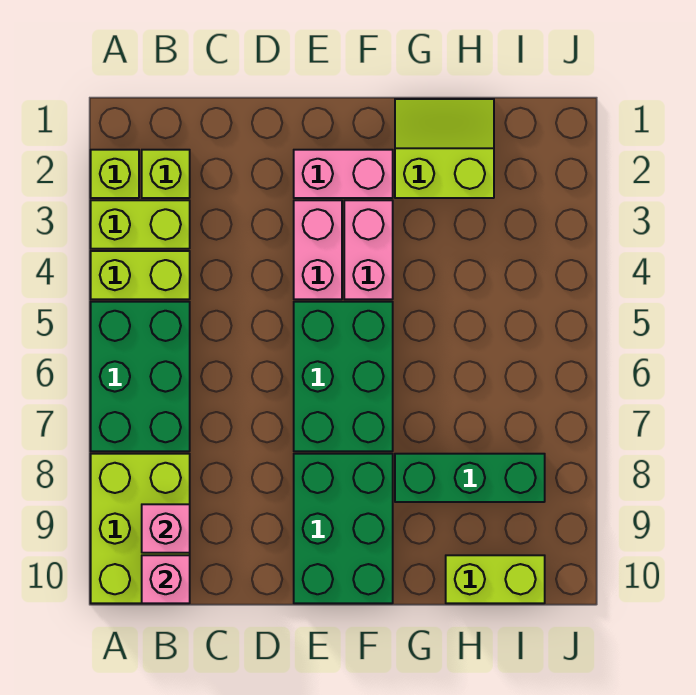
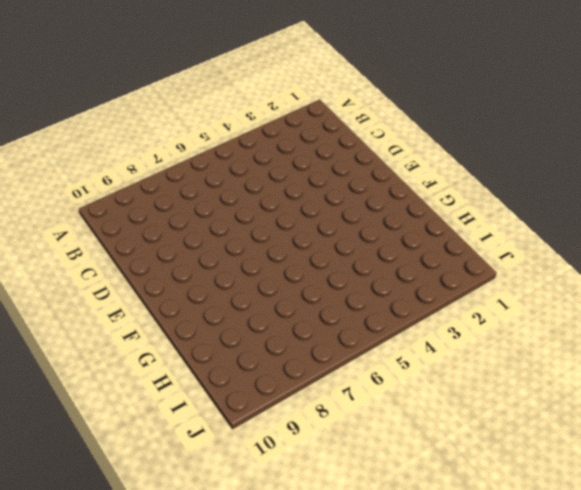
none -> lime brick A2 level 1
none -> lime brick A3:B3 level 1
none -> lime brick A4:B4 level 1

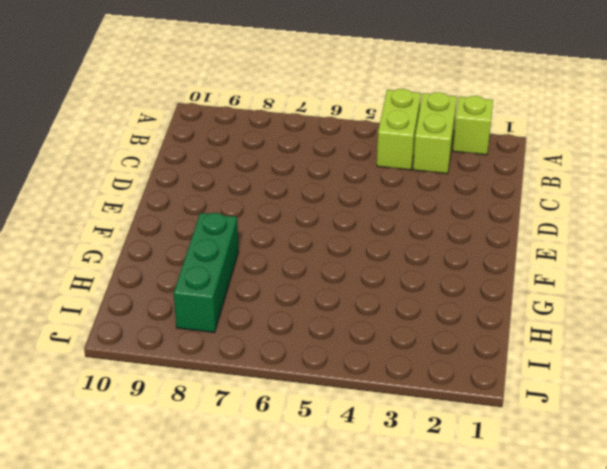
none -> green brick A5:B7 level 1
none -> lime brick A8:B10 level 1
none -> lime brick B2 level 1

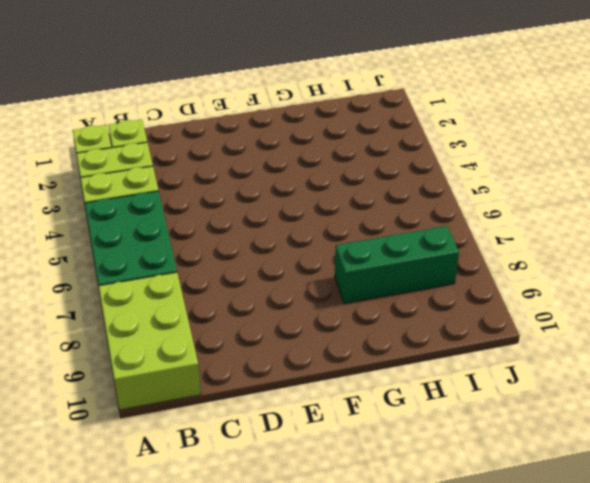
none -> pink brick E2:F2 level 1
none -> pink brick E3:E4 level 1
none -> green brick E5:F7 level 1

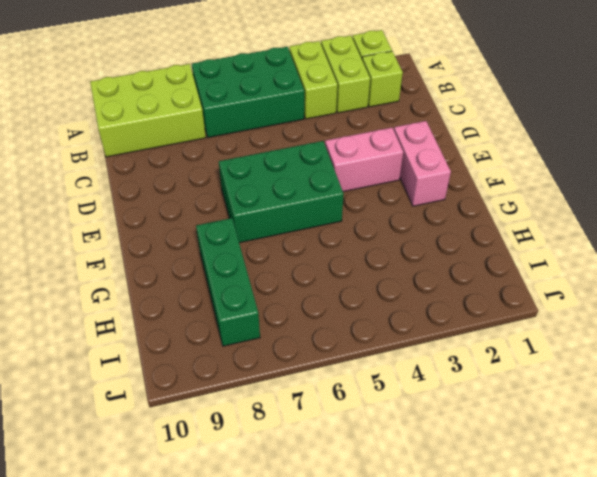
none -> green brick E8:F10 level 1
none -> pink brick F3:F4 level 1
none -> lime slope G1:H2 level 1 top 2

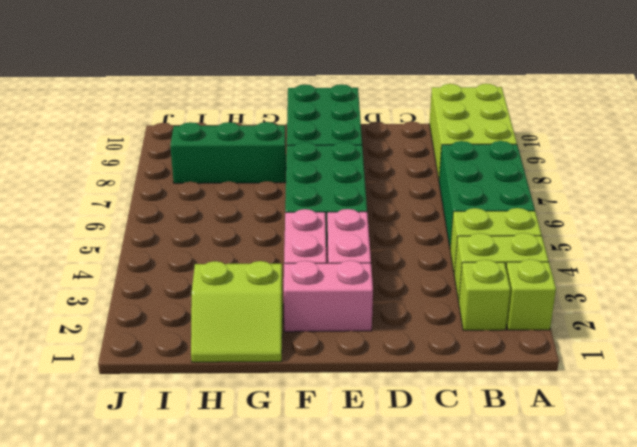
none -> lime brick H10:I10 level 1
none -> pink brick B9 level 2
none -> pink brick B10 level 2

